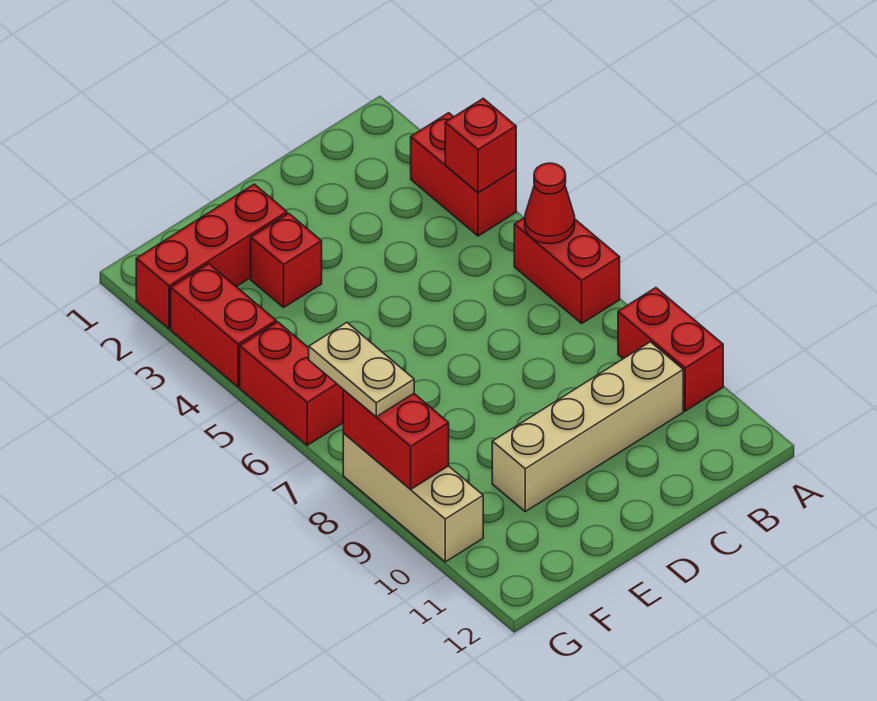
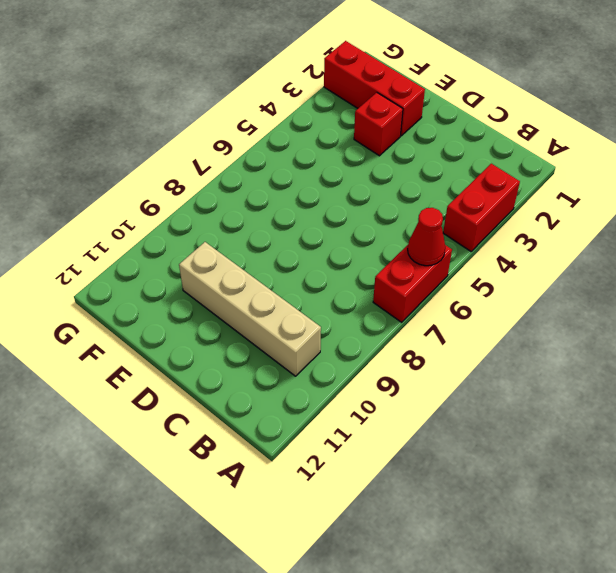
none -> red brick A9:A10 level 1
none -> red brick G3:G4 level 1
none -> red brick G5:G6 level 1

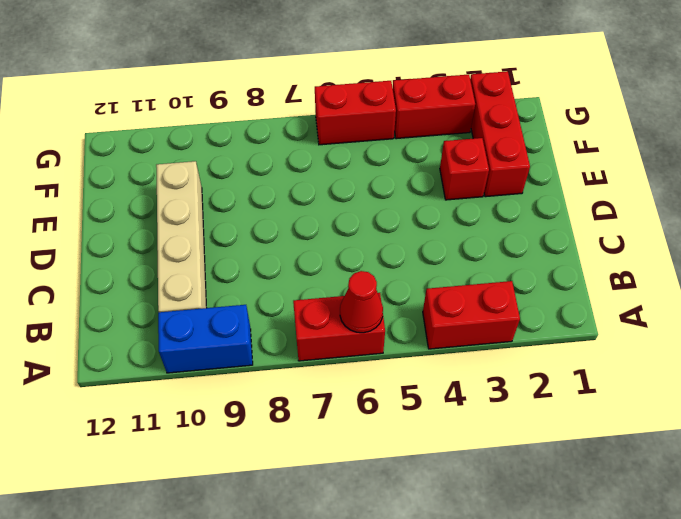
blue brick A9:A10 level 1 -> red brick A9:A10 level 1
none -> tan brick G8:G10 level 1
none -> red brick A4 level 2
none -> red brick G8:G9 level 2

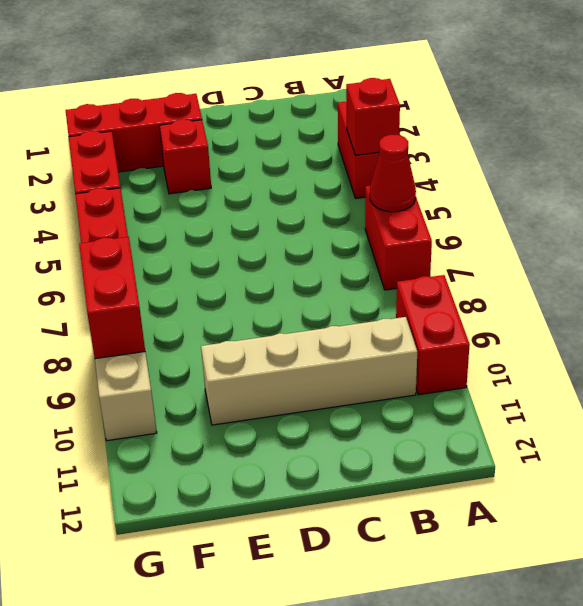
none -> tan plate G7:G8 level 3

